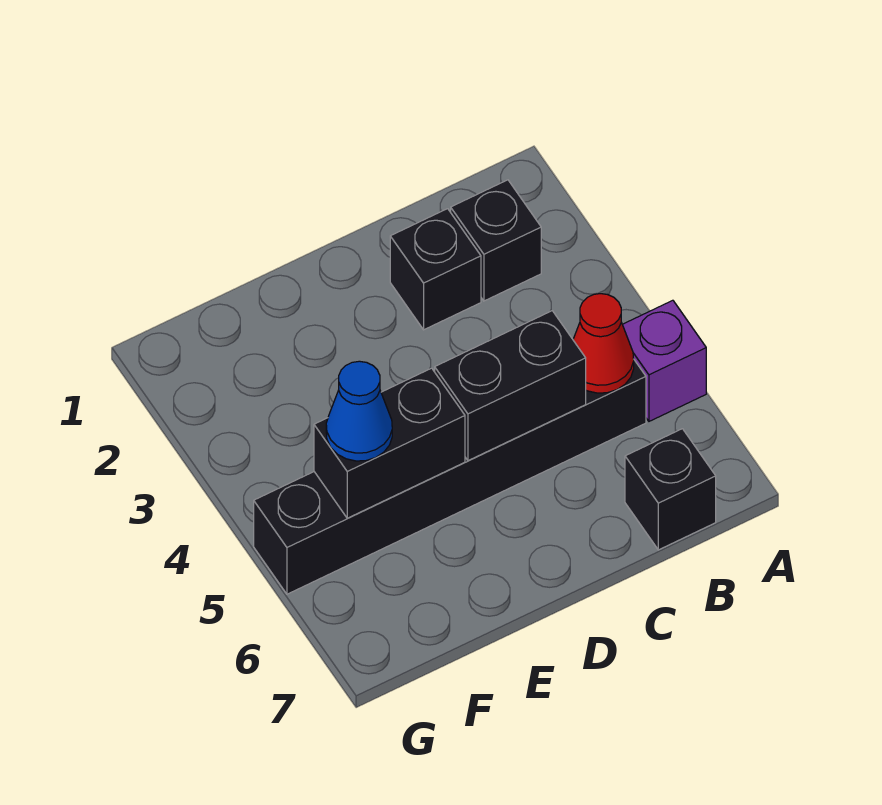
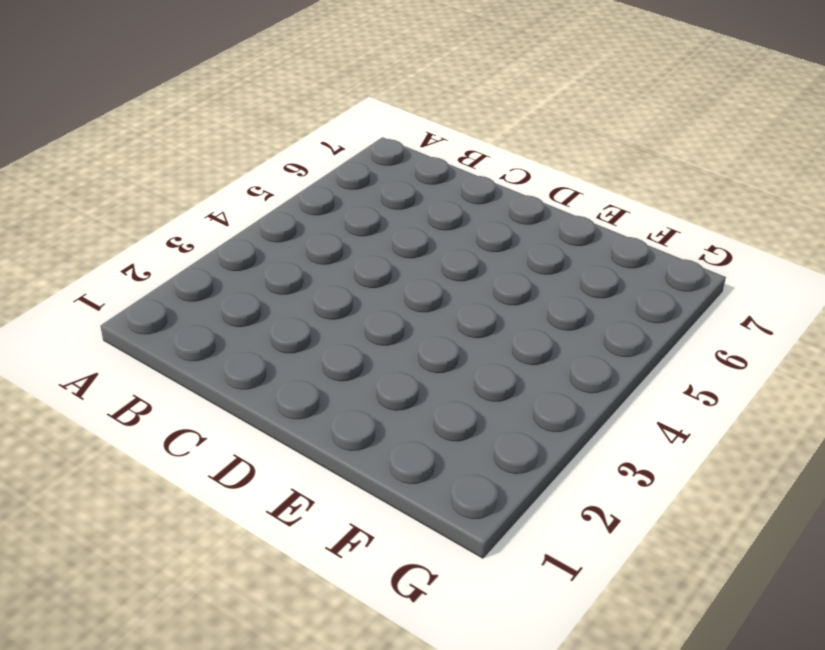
none -> purple brick A5 level 1
none -> black brick B2 level 1

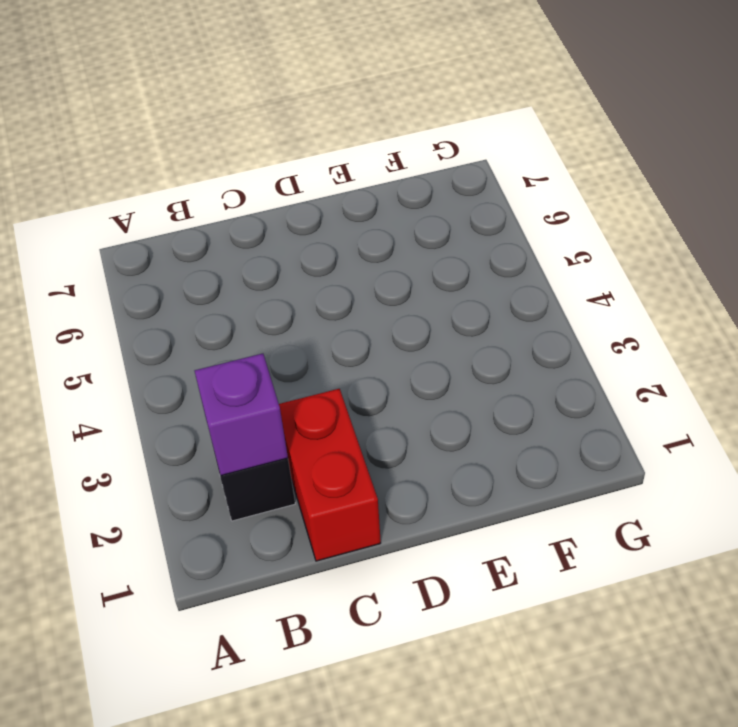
purple brick B2 level 2 -> purple brick A5 level 1
red brick C1:C2 level 1 -> black brick C2 level 1
none -> black brick B5:G5 level 1
none -> black brick B7 level 1

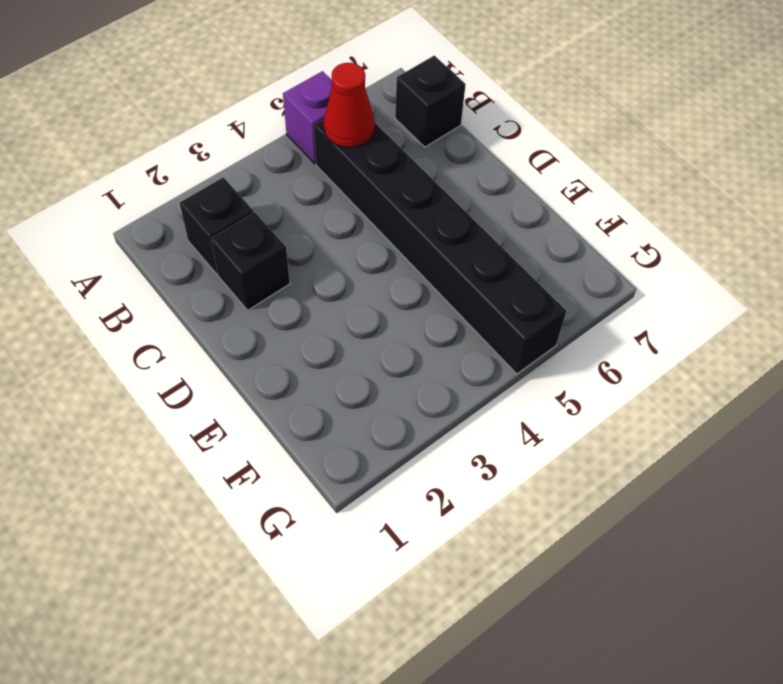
none -> black brick C5:D5 level 2
none -> black brick E5:F5 level 2

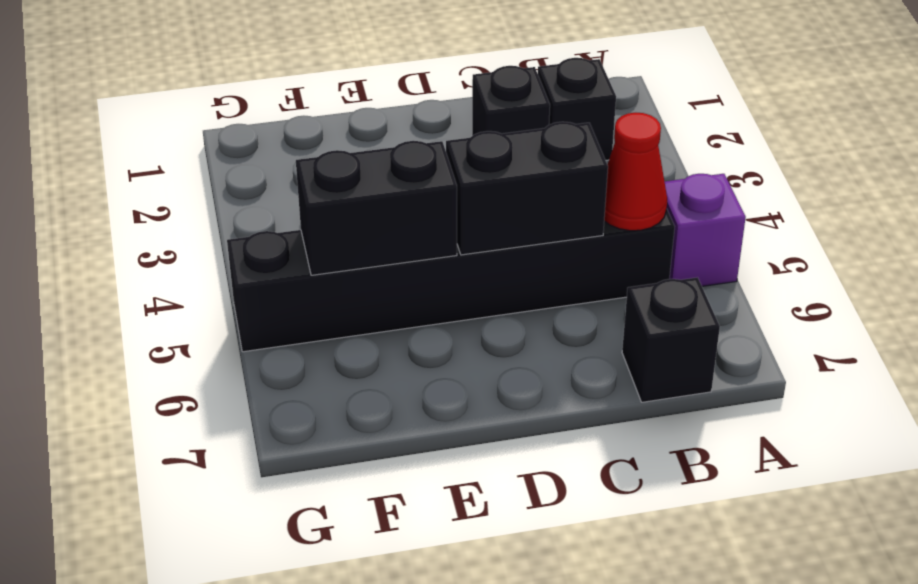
none -> blue cone F5 level 3

